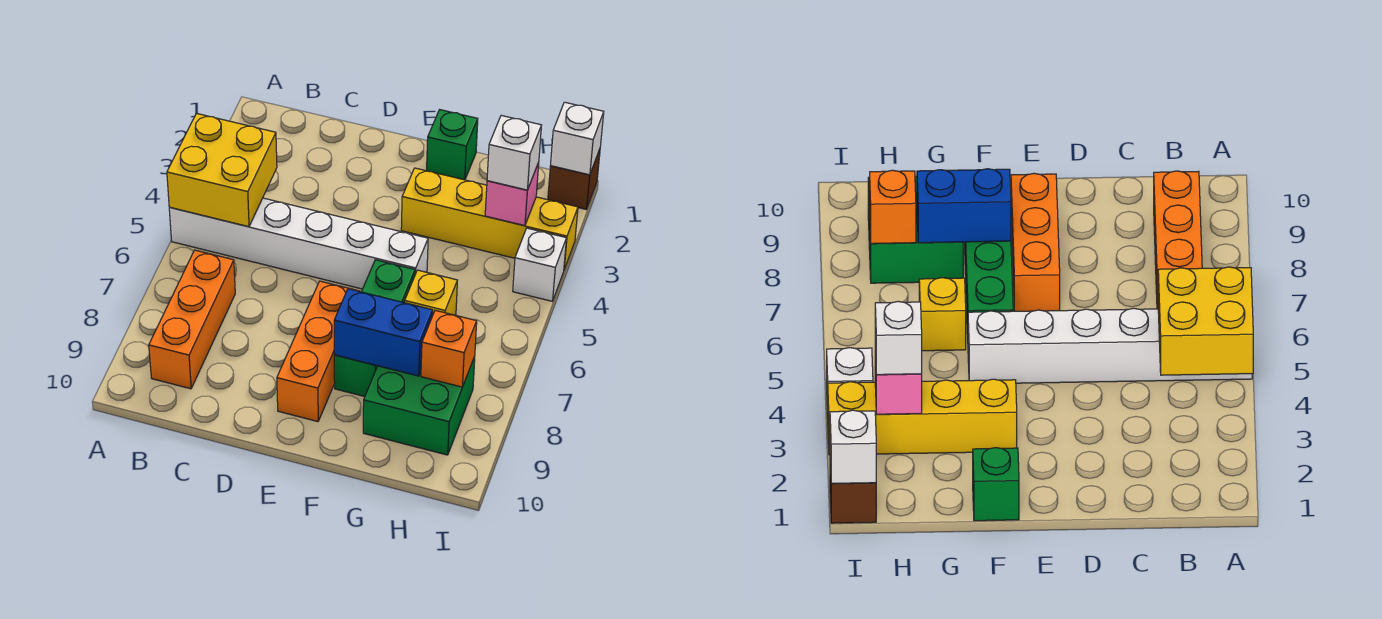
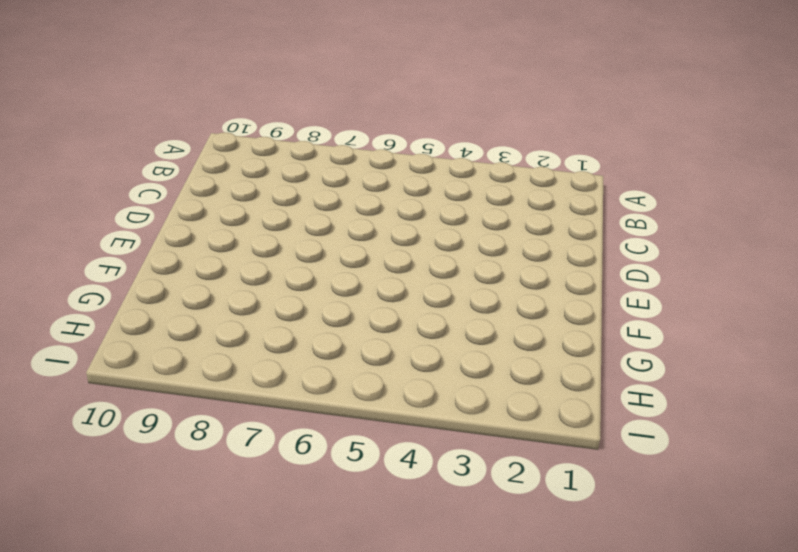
none -> white brick A5:F5 level 1
none -> orange brick B7:B9 level 1
none -> orange brick E7:E9 level 1

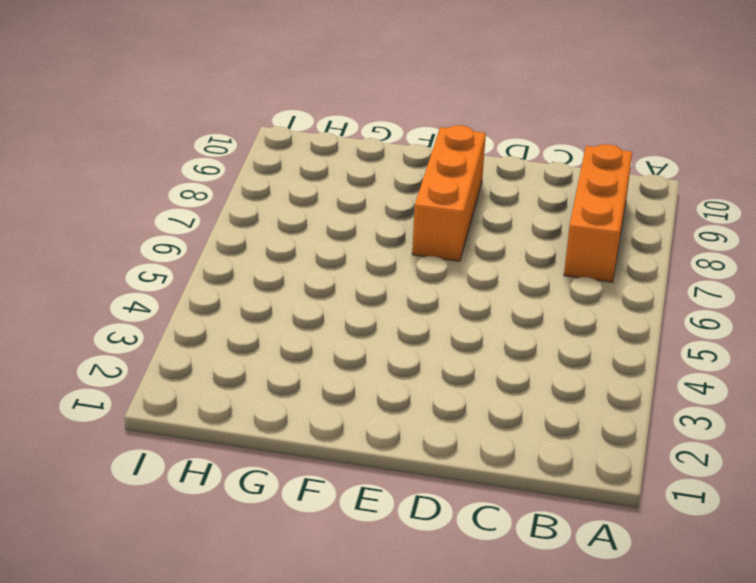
none -> white brick A5:F5 level 1
none -> green brick F1 level 1
none -> yellow brick F3:I3 level 1

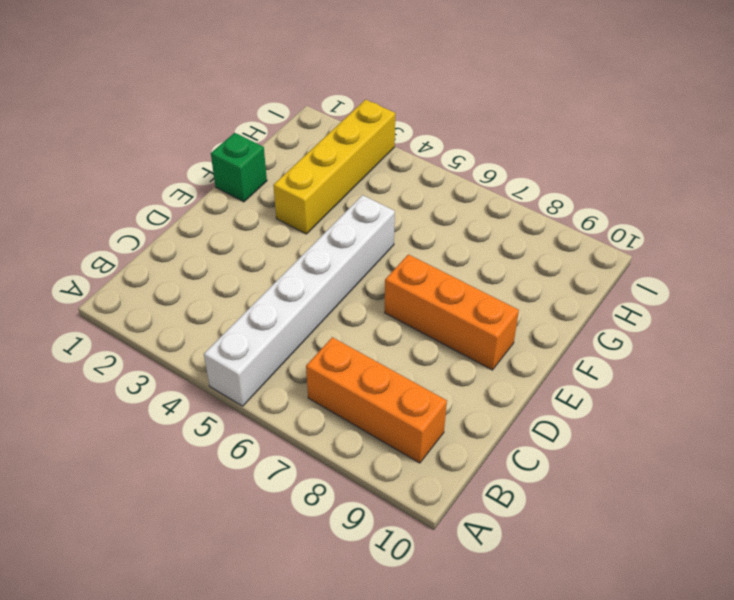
none -> green brick F6:F8 level 1
none -> yellow brick G6 level 1
none -> green brick G8:H9 level 1

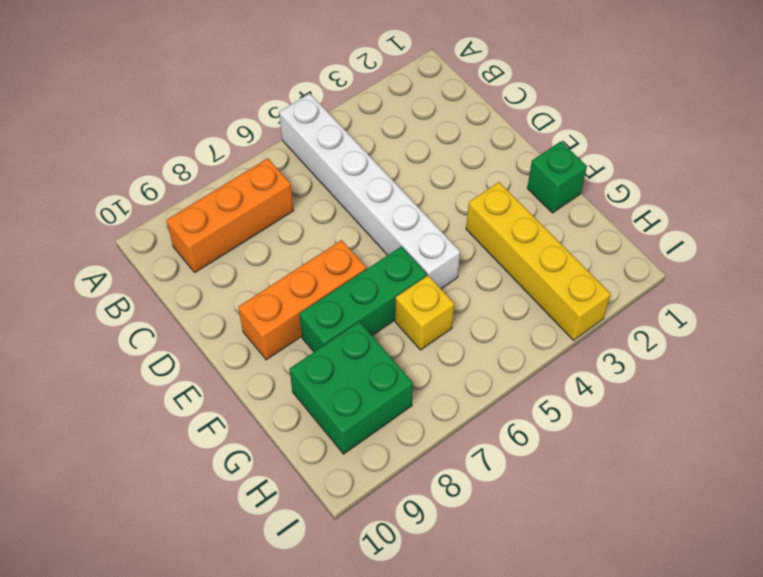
none -> brown brick I1 level 1
none -> white brick I4 level 1
none -> yellow brick A4:B5 level 2

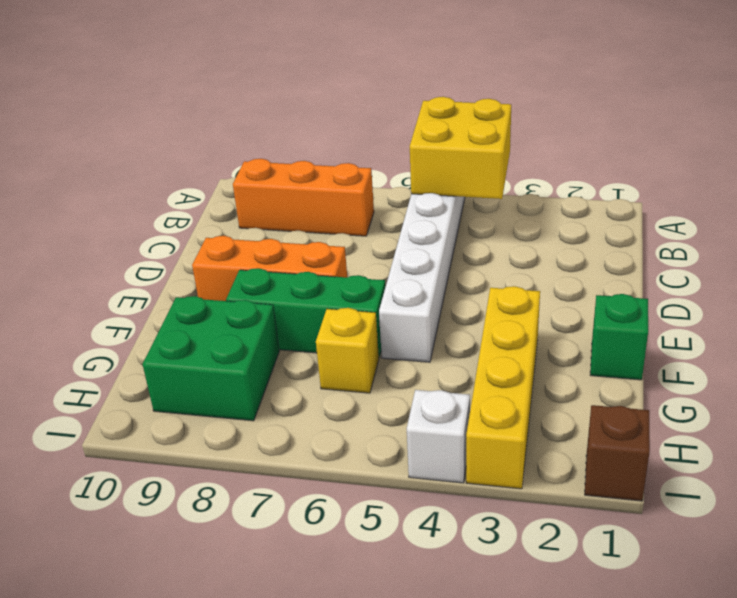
none -> blue brick F8:G8 level 2
none -> pink brick H3 level 2
none -> orange brick H8 level 2

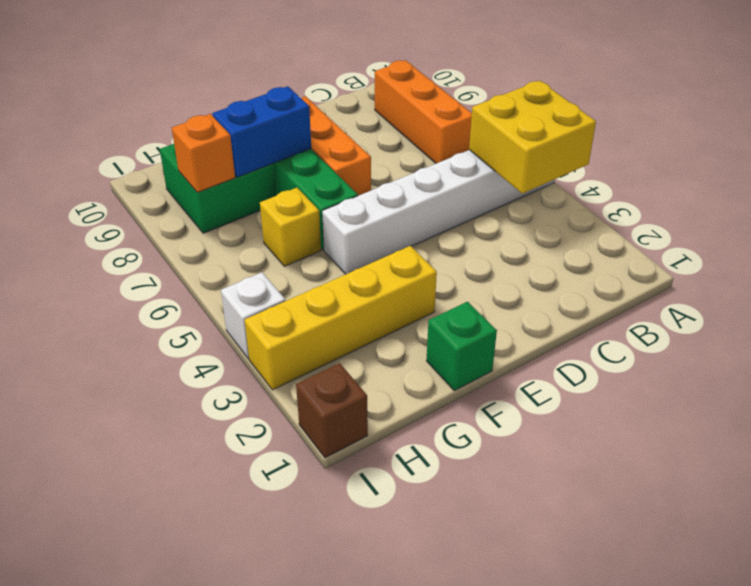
none -> pink brick H3 level 2
none -> white brick I1 level 2
none -> white brick H3 level 3

